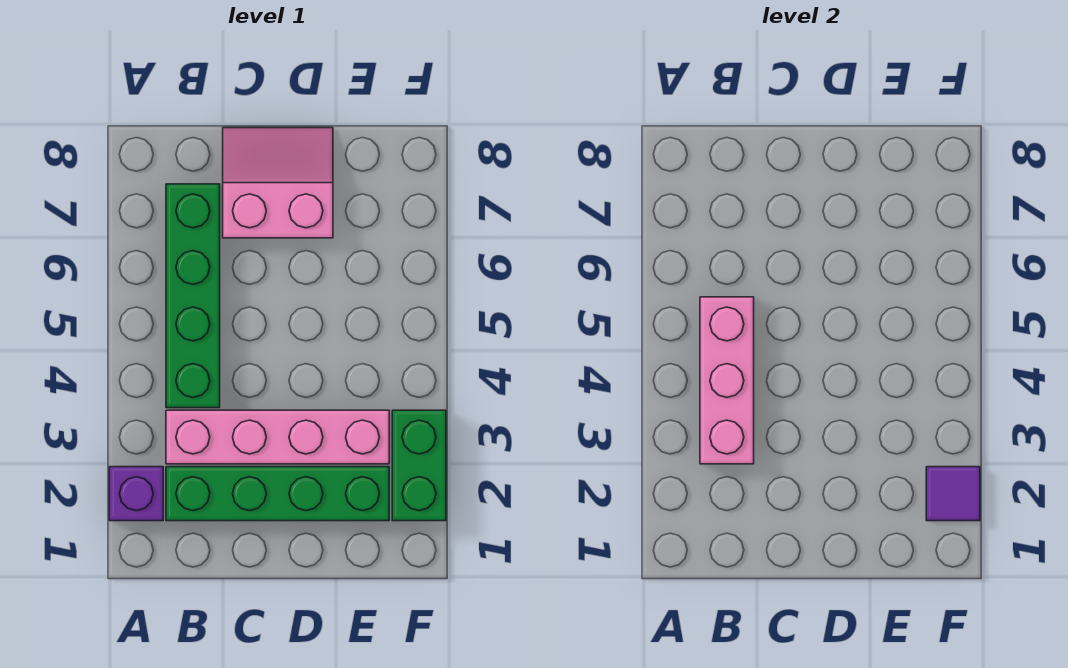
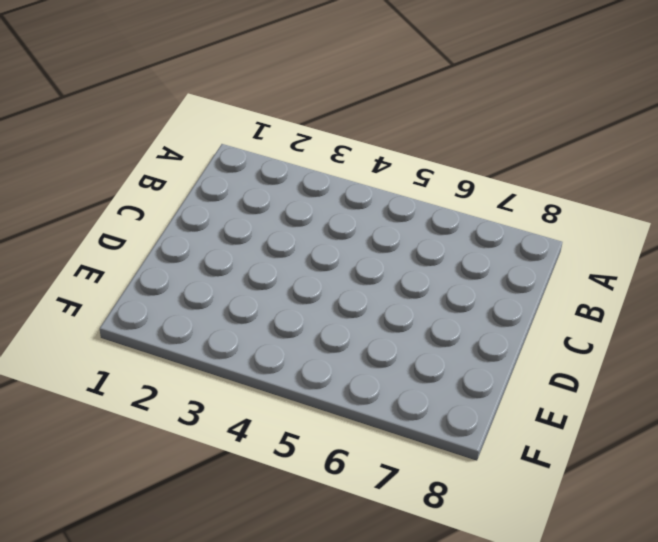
none -> purple brick A2 level 1
none -> green brick B2:E2 level 1

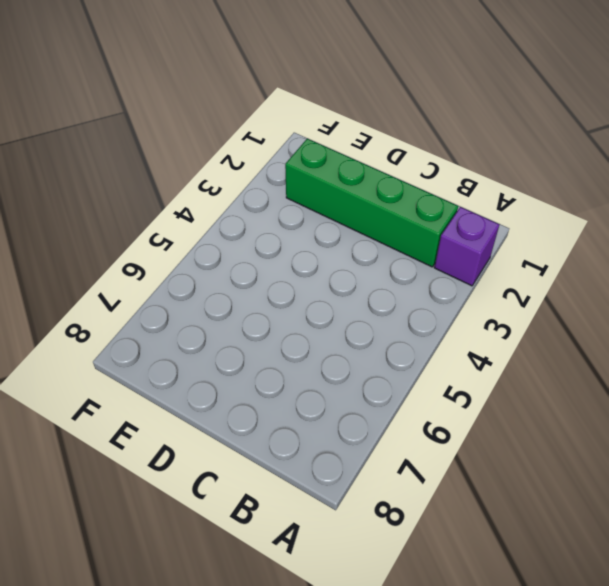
none -> pink brick B3:E3 level 1
none -> green brick B4:B7 level 1

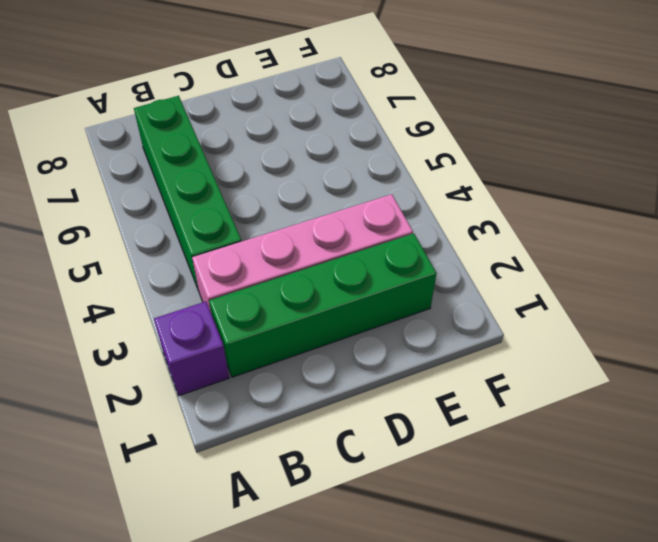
none -> pink slope C7:D8 level 1 top 7
none -> green brick F2:F3 level 1

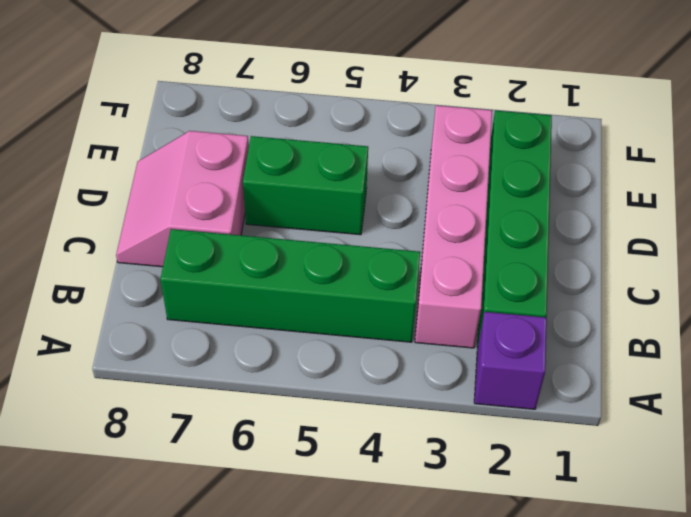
green brick D5:D6 level 1 -> green brick F2:F3 level 1
none -> pink brick B3:B5 level 2
none -> purple tile F2 level 2

